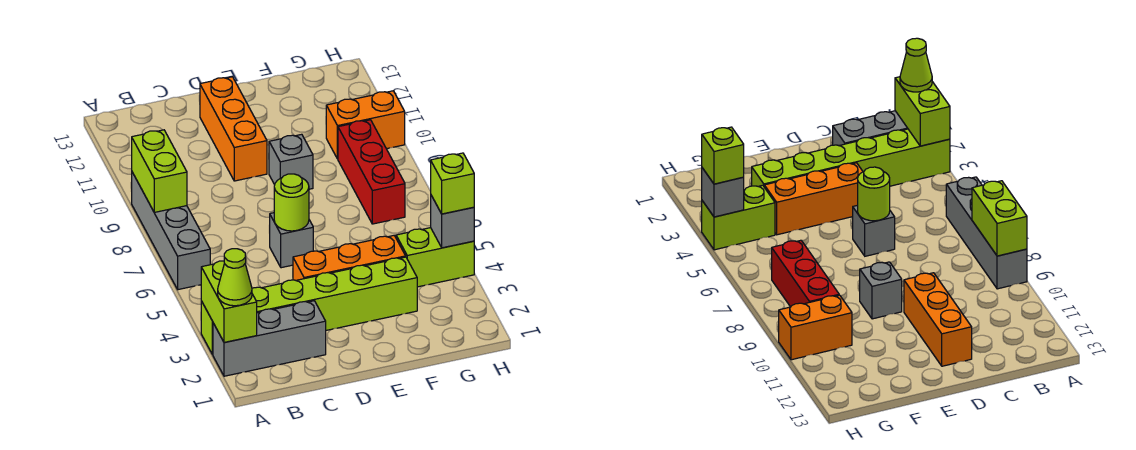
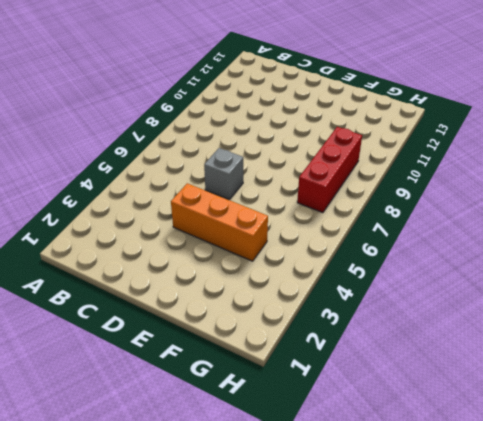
none -> grey brick A2:C2 level 1
none -> lime brick A3:F3 level 1
none -> grey brick A6:A9 level 1

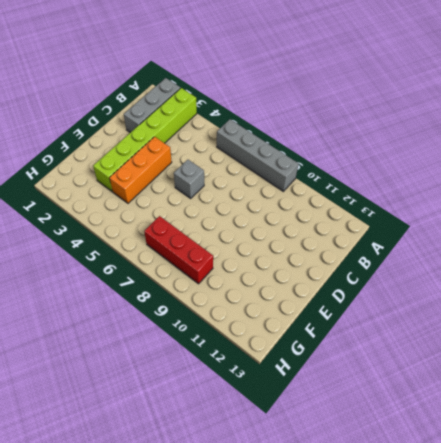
none -> orange brick D10:D12 level 1
none -> grey brick E9 level 1
none -> lime brick G4:H4 level 1

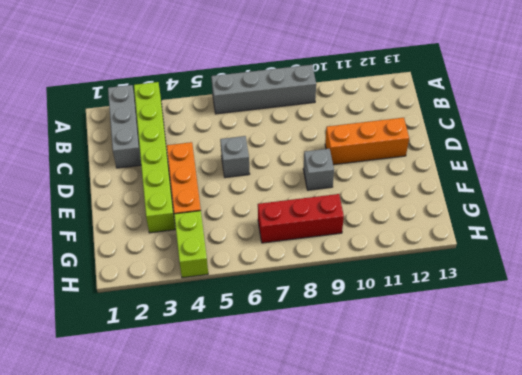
none -> orange brick G10:H10 level 1
none -> lime brick A2:A3 level 2
none -> lime brick A8:A9 level 2

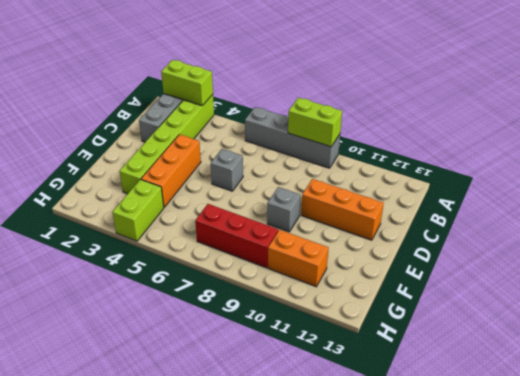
orange brick G10:G11 level 1 -> orange brick G10:H10 level 1
none -> lime round brick D6 level 2
none -> grey brick H4 level 2
none -> lime cone A2 level 3

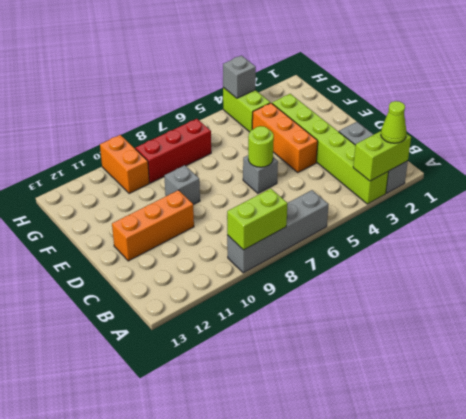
none -> lime brick H4 level 3

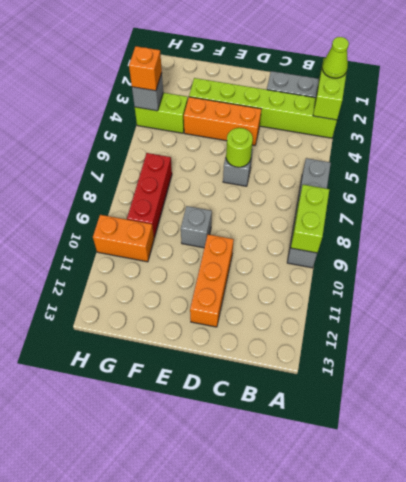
orange brick H4 level 3 -> lime brick H4 level 3

